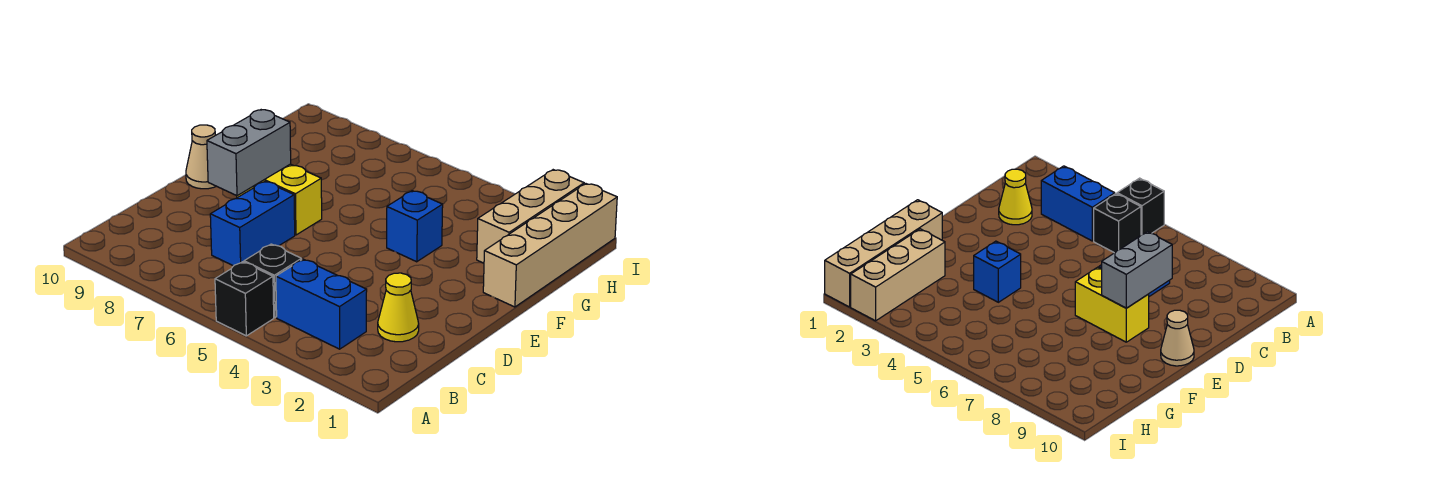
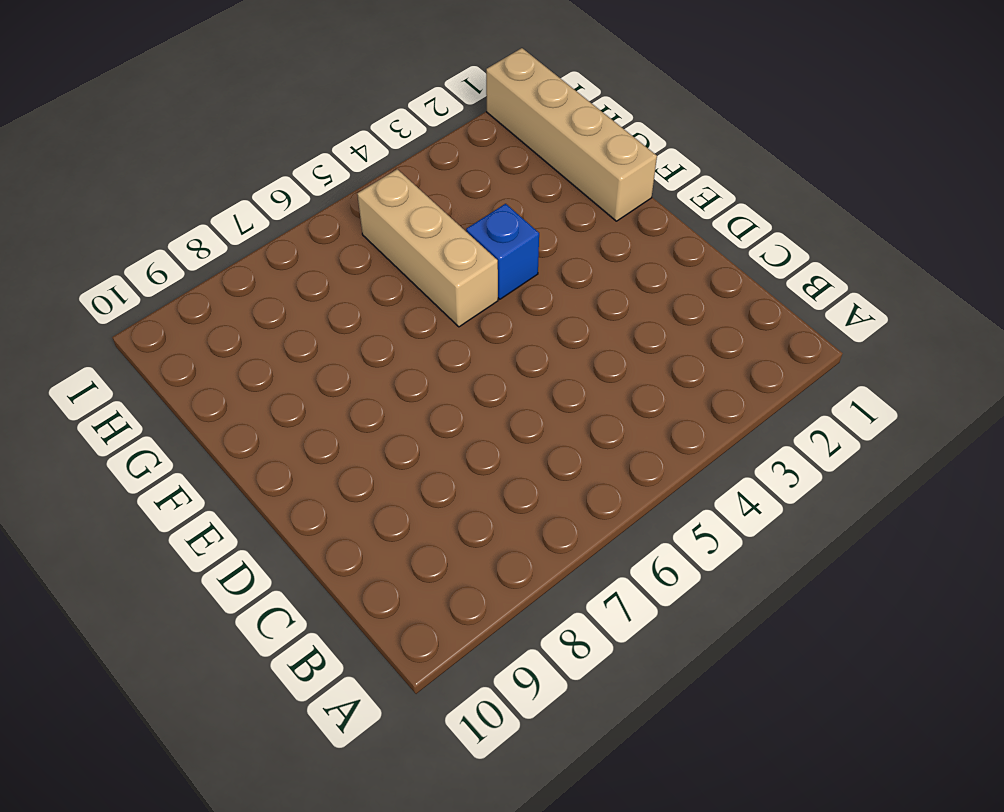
tan brick F5:H5 level 1 -> tan brick G2:I2 level 1
none -> black brick A5 level 1
none -> blue brick B3:B4 level 1

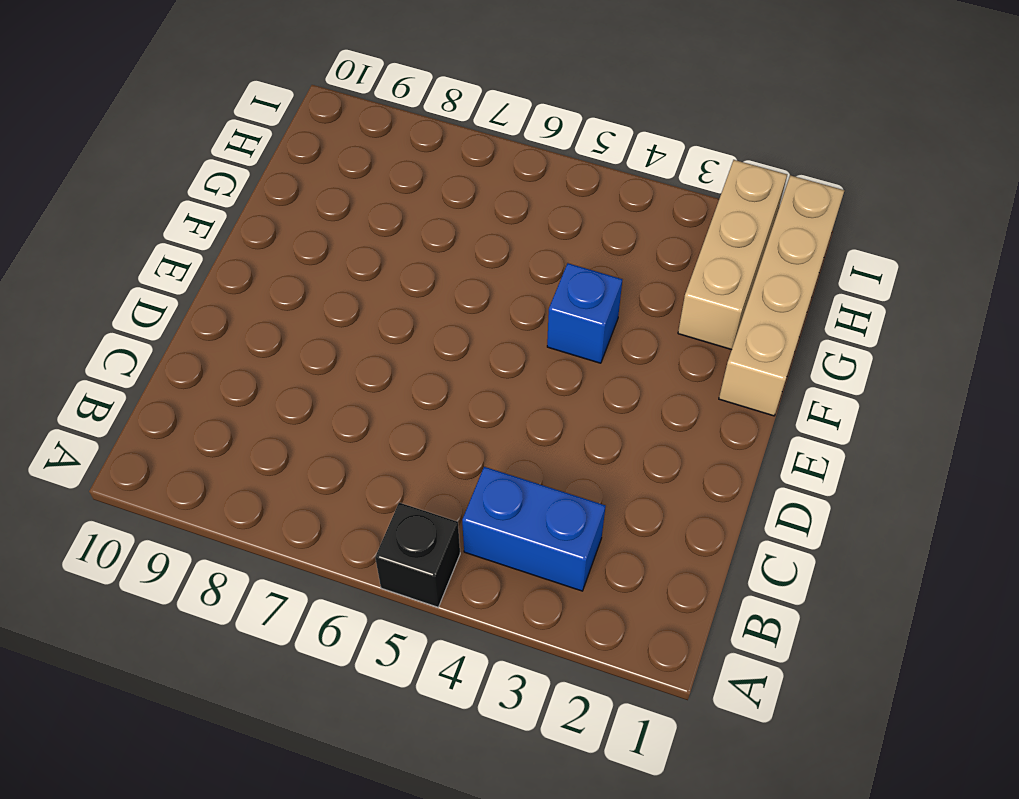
none -> black brick B5 level 1
none -> yellow cone C2 level 1

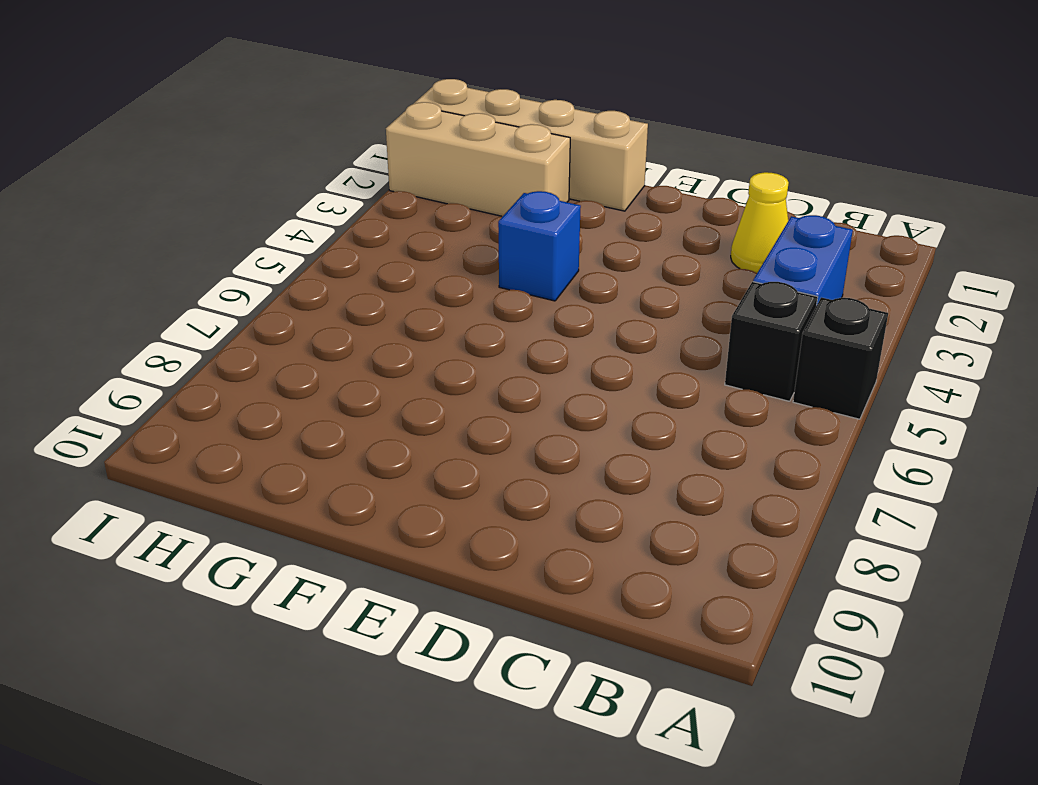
none -> blue brick C7:D7 level 1
none -> yellow brick E7:E8 level 1

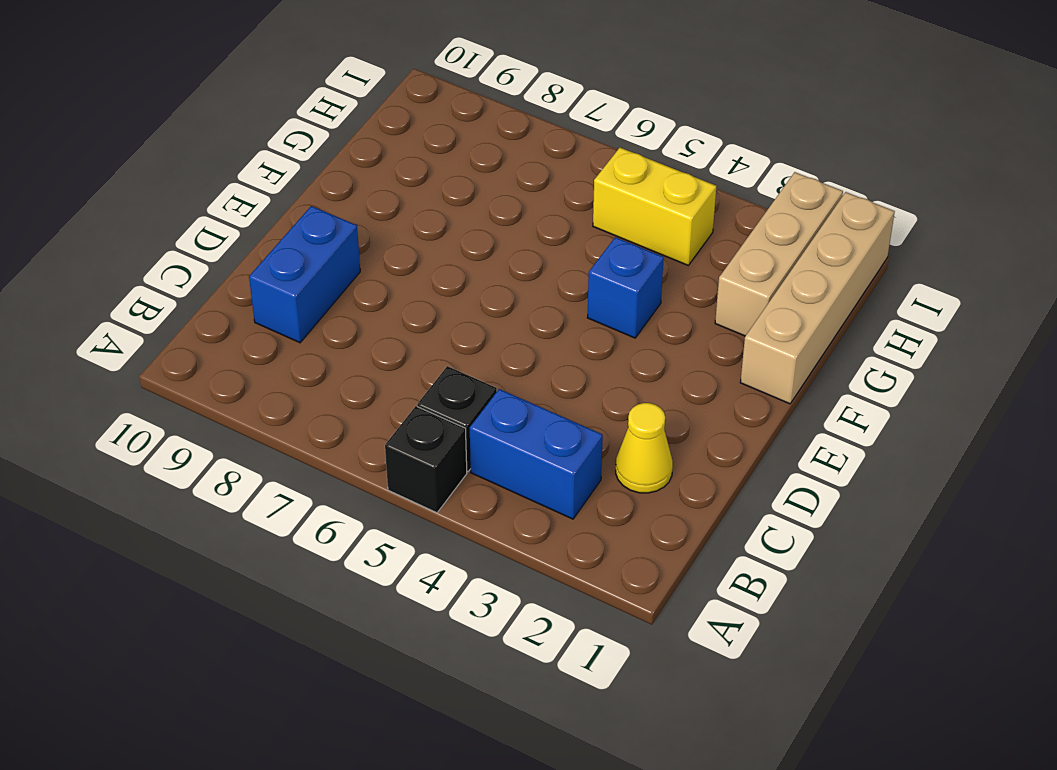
blue brick C9:D9 level 1 -> blue brick C7:D7 level 1
yellow brick H4:H5 level 1 -> yellow brick E7:E8 level 1
none -> tan cone E10 level 1
none -> grey brick D8:E8 level 2

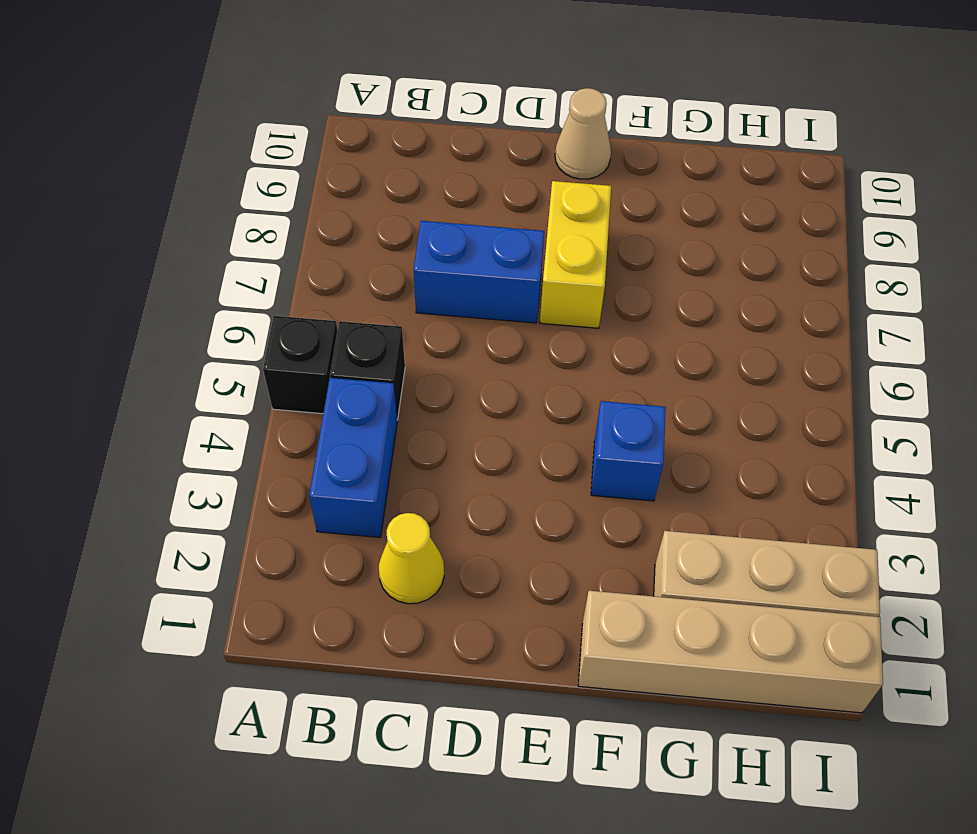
none -> grey brick D8:E8 level 2

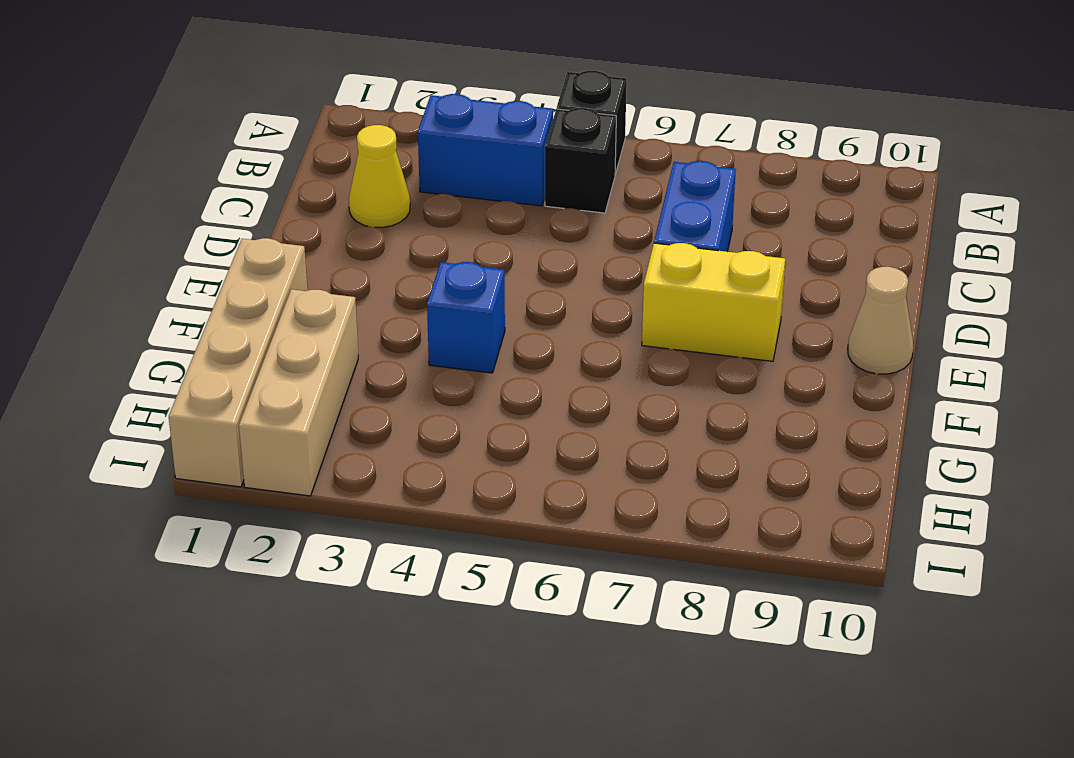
none -> grey brick D8:E8 level 2

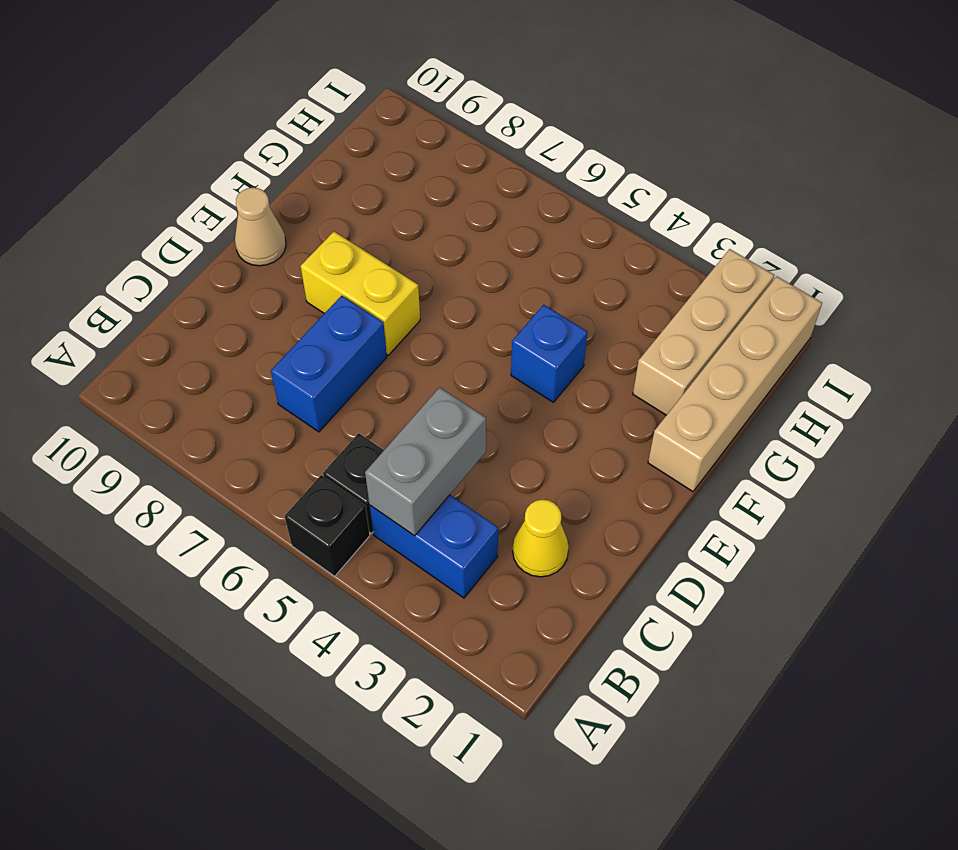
grey brick B4:C4 level 2 -> grey brick D8:E8 level 2

